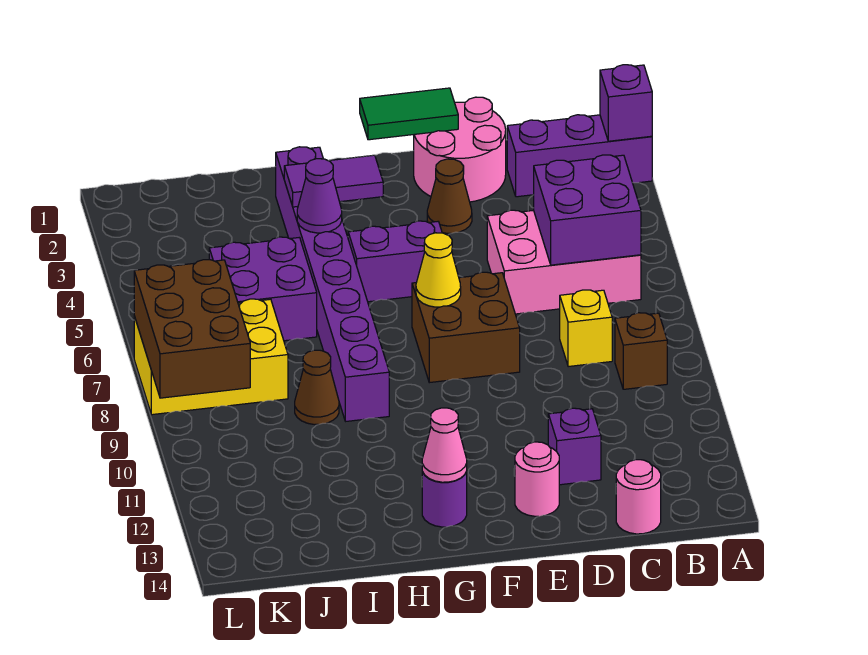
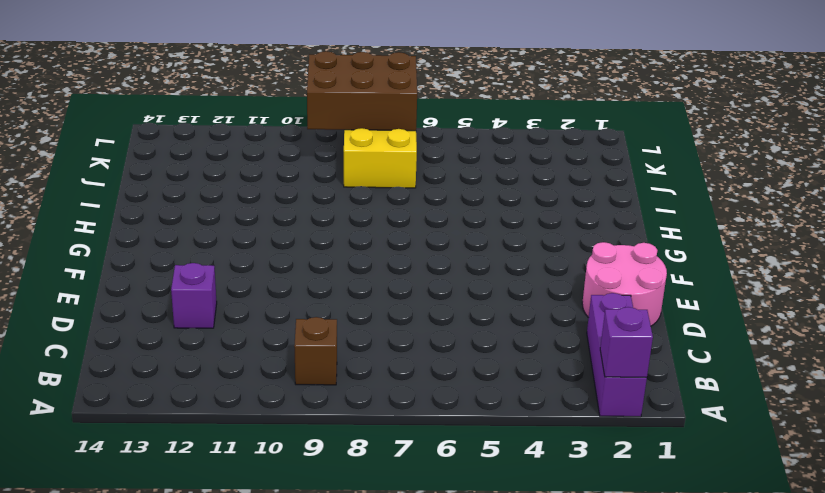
none -> pink brick B5:D6 level 1
none -> yellow brick C8 level 1
none -> pink round brick C14 level 1

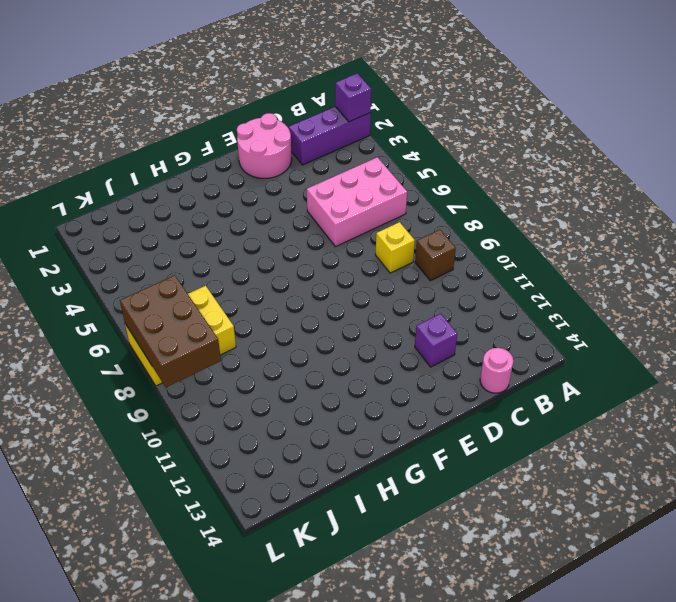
none -> brown cone E3 level 1
none -> brown brick E7:F8 level 1
none -> pink round brick E13 level 1

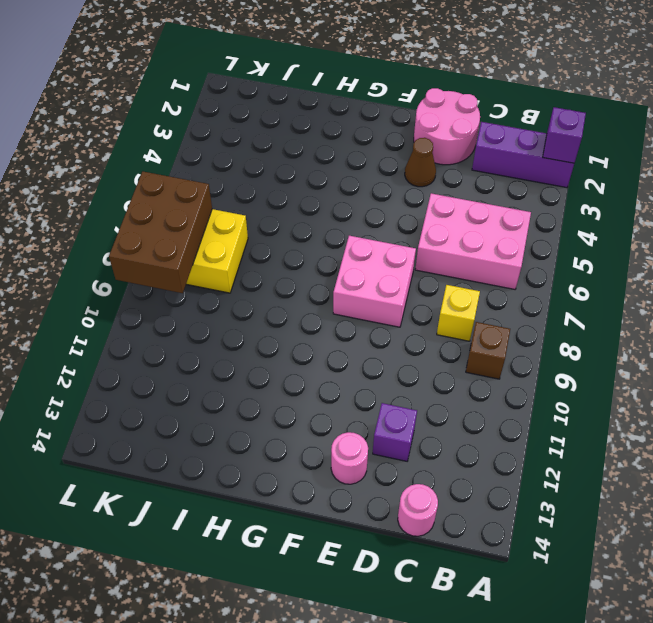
pink brick E7:F8 level 1 -> brown brick E7:F8 level 1
none -> purple brick F5:G5 level 1
none -> purple round brick G13 level 1
none -> purple brick H2:H9 level 1

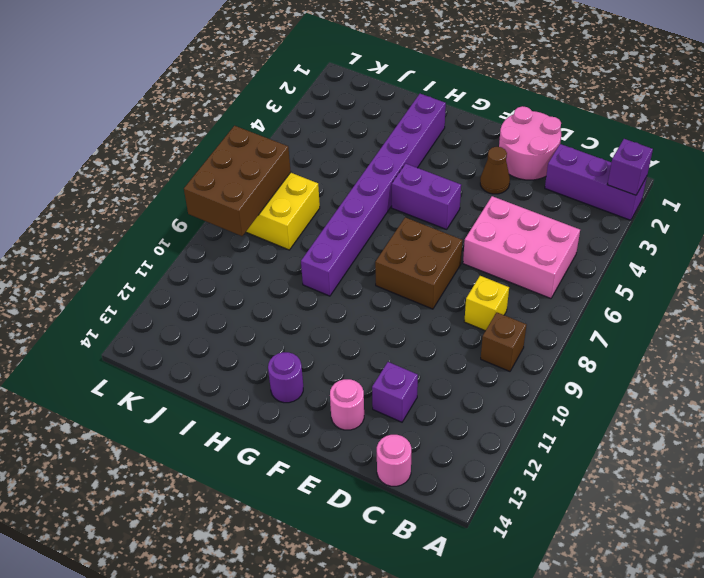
none -> purple brick I5:J6 level 1
none -> brown cone I9 level 1
none -> purple brick B5:C6 level 2

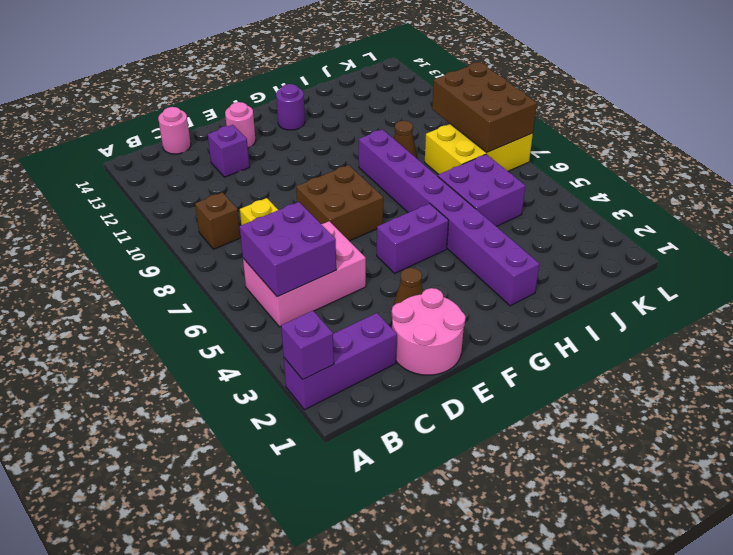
none -> green tile E1:F1 level 2
none -> yellow cone F7 level 2
none -> purple tile G3:H3 level 2

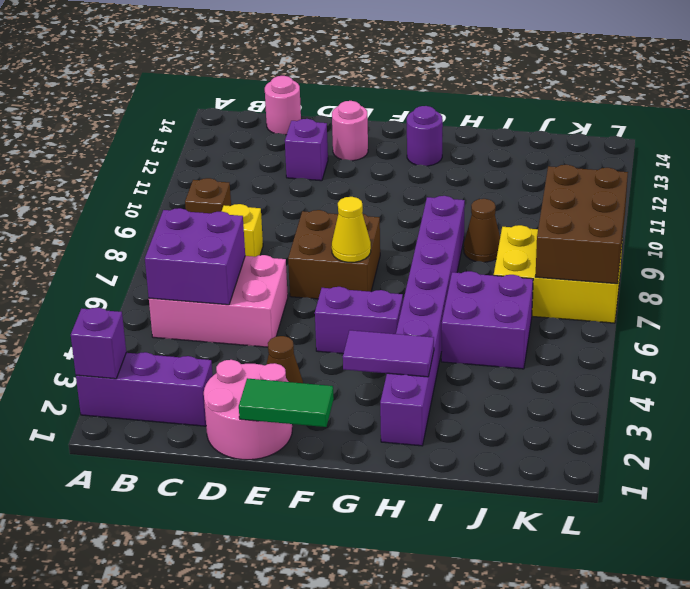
none -> pink cone G13 level 2
none -> purple cone H4 level 2

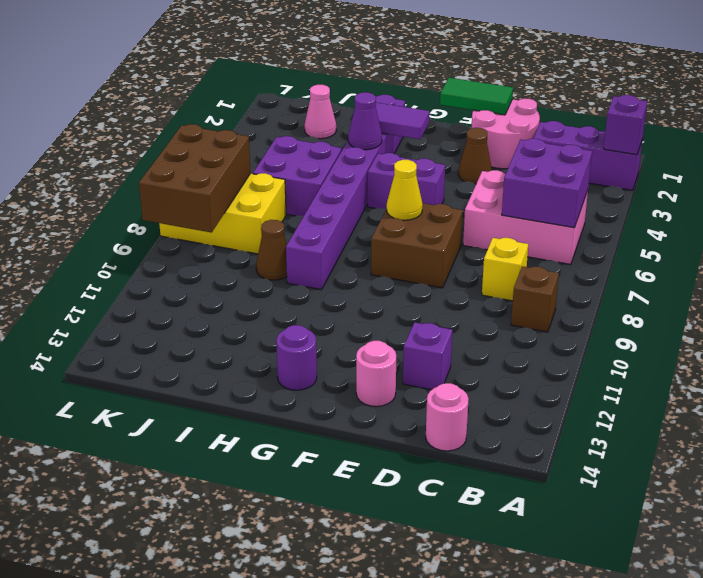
pink cone J2 level 1 -> pink cone G13 level 2

